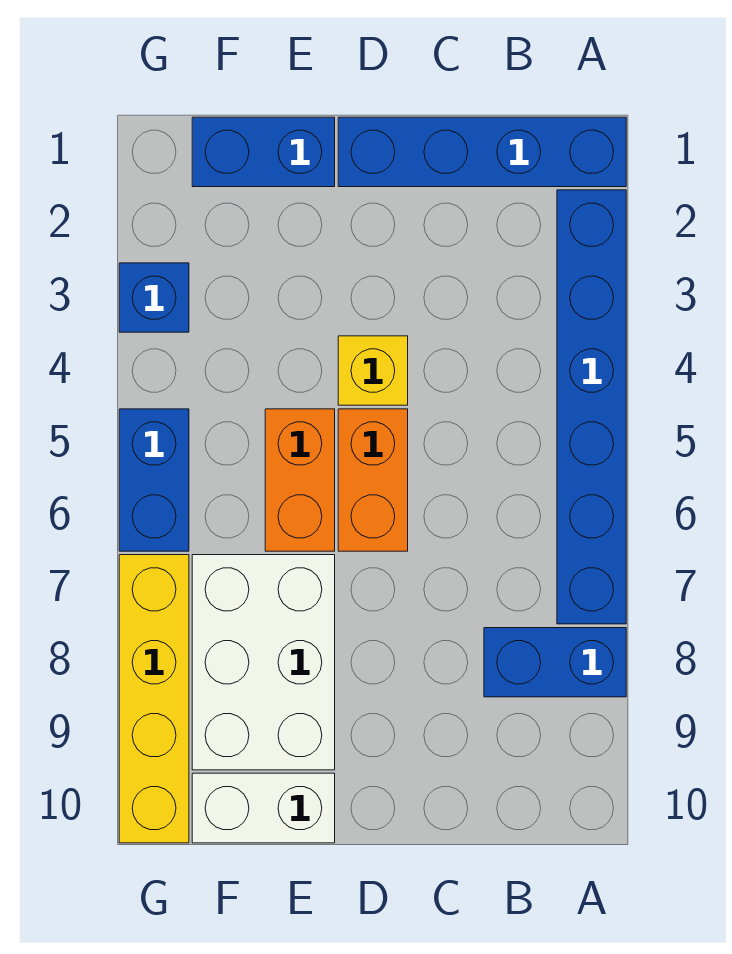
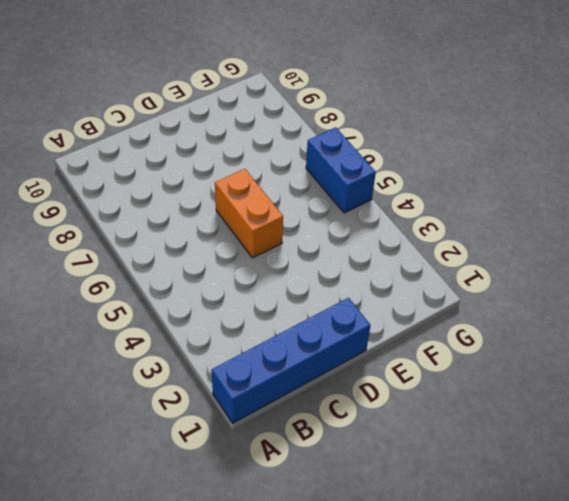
none -> blue brick A2:A7 level 1
none -> blue brick A8:B8 level 1
none -> yellow brick D4 level 1

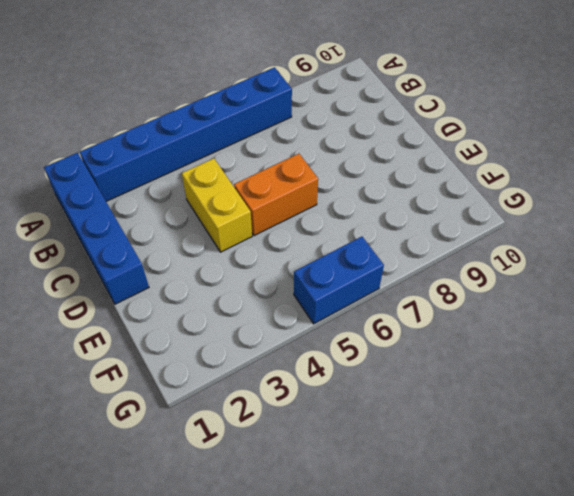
yellow brick C4:D4 level 1 -> yellow brick D4 level 1
none -> blue brick A8:B8 level 1
none -> blue brick E1:F1 level 1
none -> orange brick E5:E6 level 1

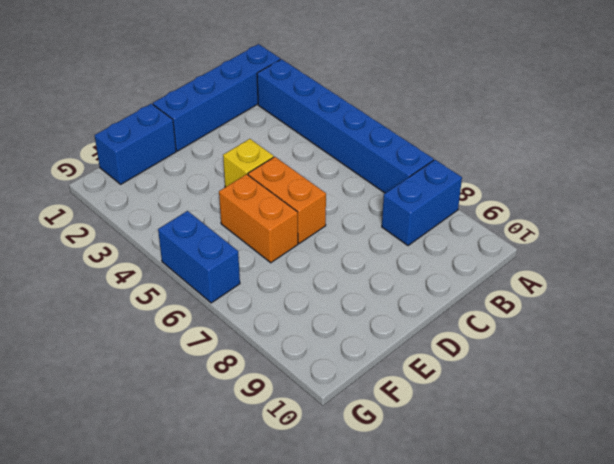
none -> white brick E7:F9 level 1
none -> white brick E10:F10 level 1
none -> blue brick G3 level 1

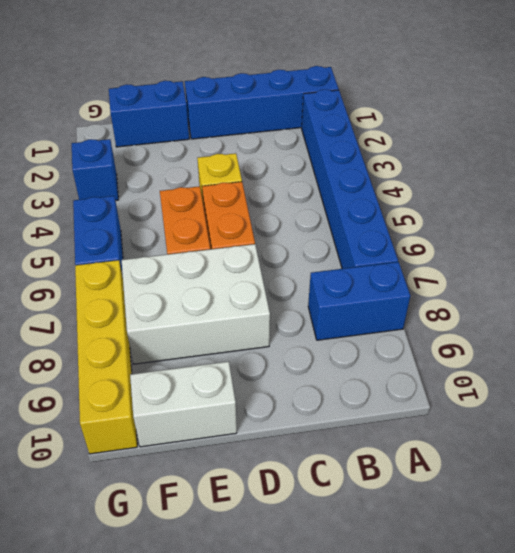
white brick D7:F8 level 1 -> white brick E7:F9 level 1

